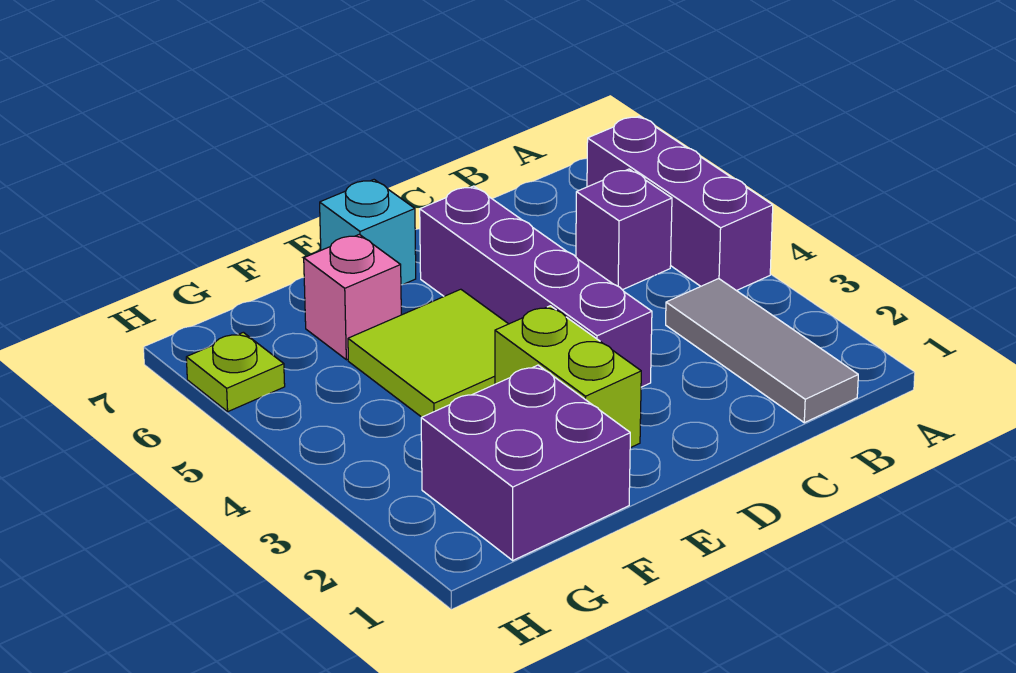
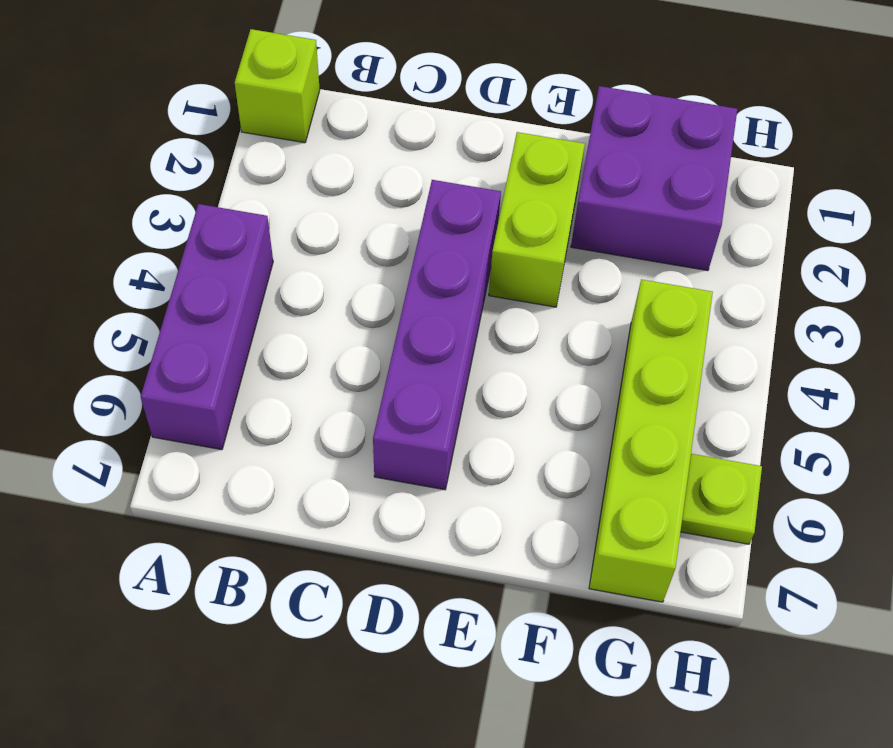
lime brick A1 level 1 -> none
lime brick G4:G7 level 1 -> none
none -> grey tile B1:B3 level 1
none -> purple brick B5 level 1

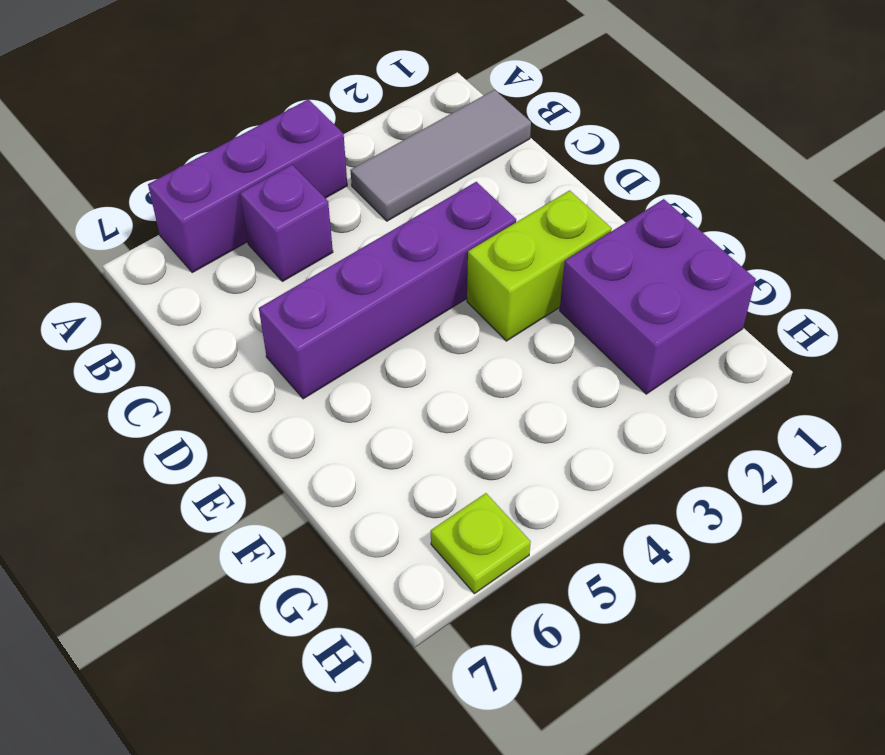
none -> lime tile E4:F5 level 1
none -> cyan brick E7 level 1

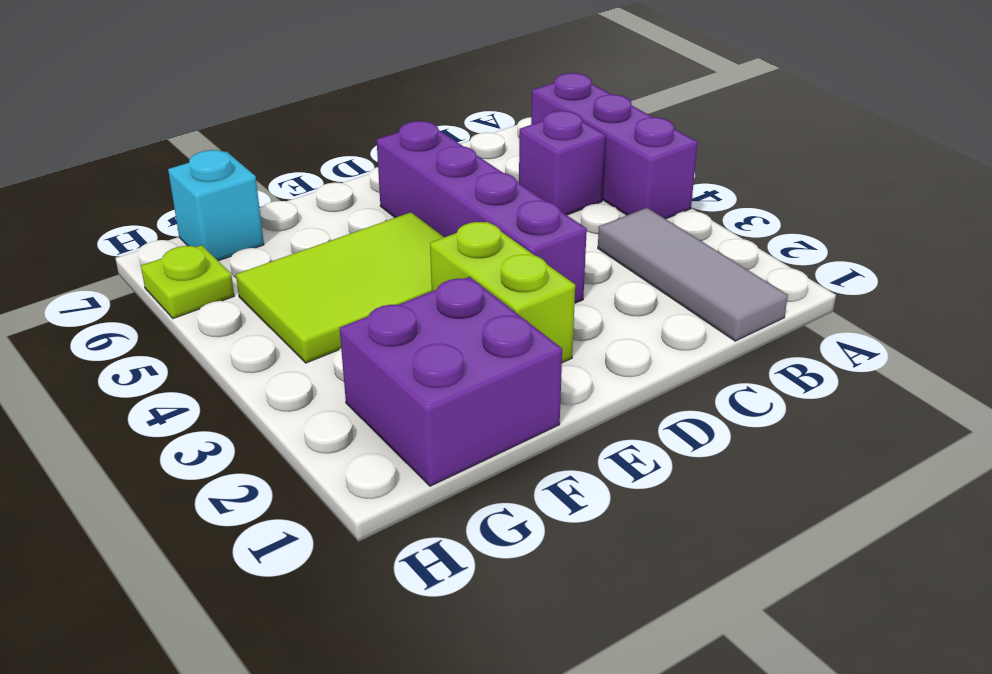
lime tile E4:G5 level 1 -> lime tile E4:F5 level 1
cyan brick G7 level 1 -> cyan brick E7 level 1
none -> pink brick F6 level 1

